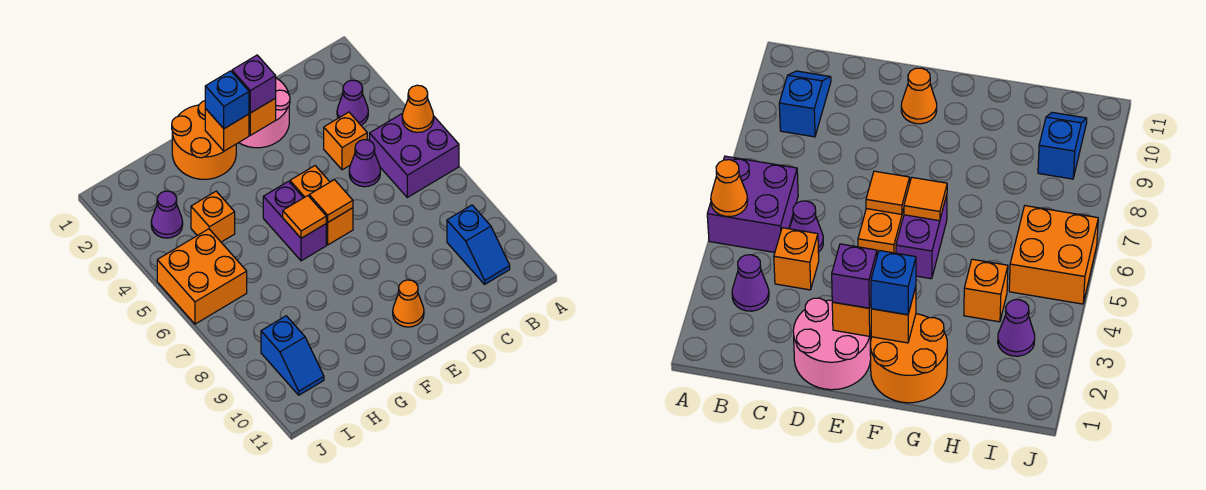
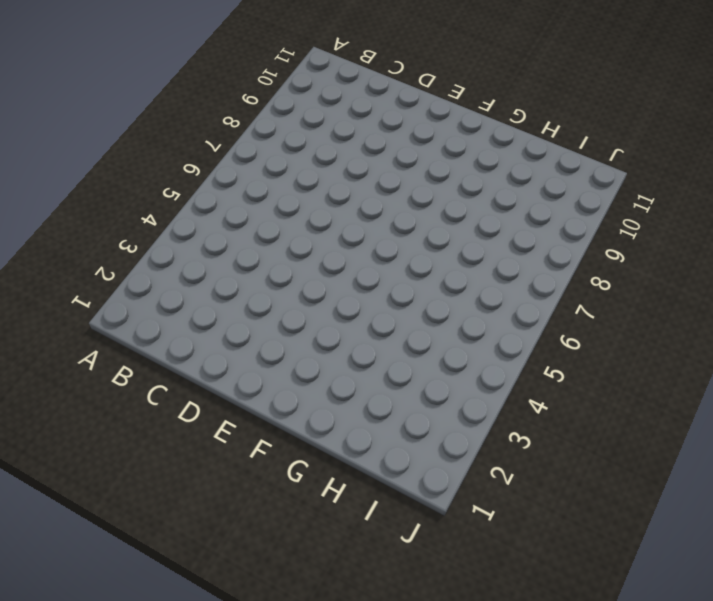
none -> purple brick A5:B6 level 1
none -> purple cone B3 level 1
none -> blue slope B9:B10 level 1 top 9

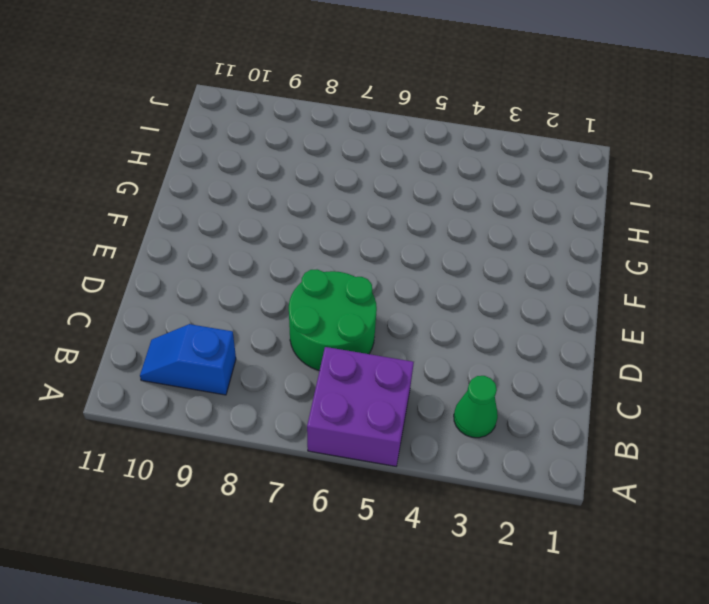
green cone B3 level 1 -> purple cone B3 level 1
green round brick C6:D7 level 1 -> none
none -> orange brick C4 level 1
none -> purple cone C5 level 1
none -> pink round brick D1:E2 level 1

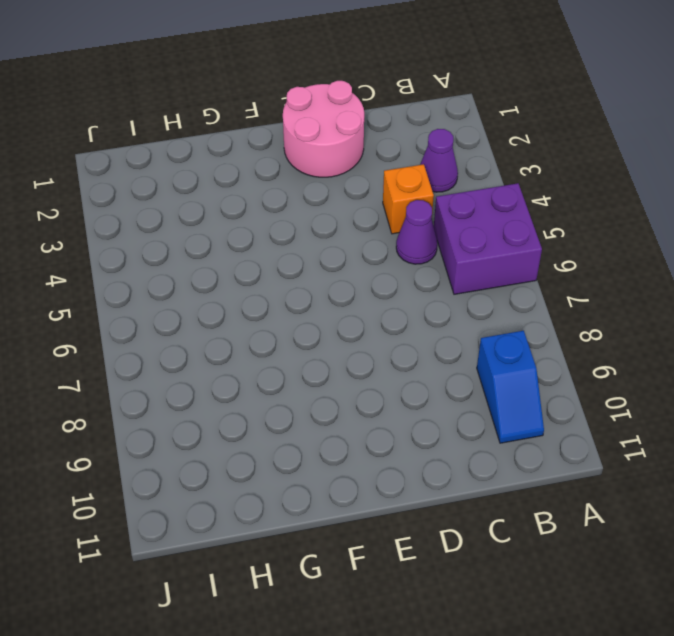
none -> orange brick E5:E6 level 1
none -> orange cone E10 level 1
none -> orange round brick F1:G2 level 1

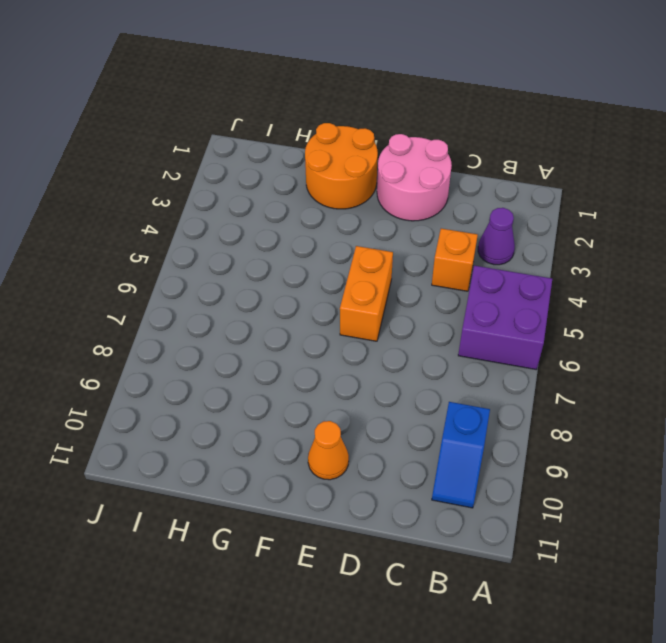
none -> purple cone C5 level 1
none -> purple brick F5:F6 level 1
none -> orange brick H4 level 1

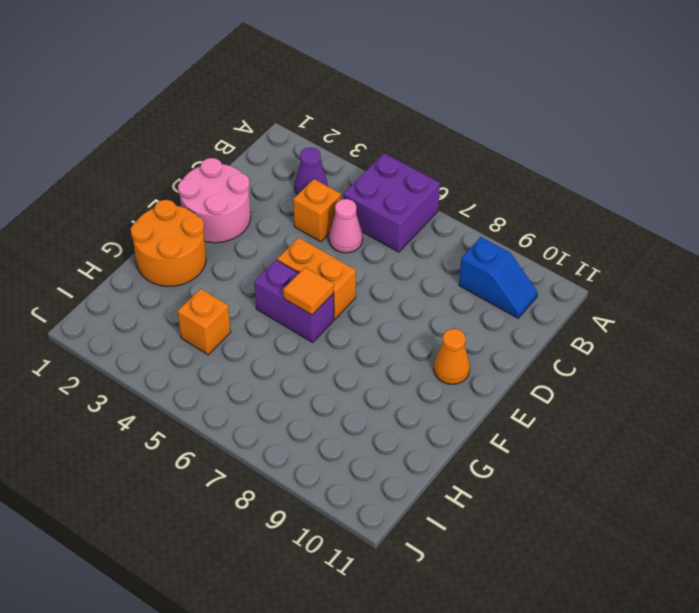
pink cone C5 level 1 -> purple cone C5 level 1
none -> purple cone I3 level 1
none -> orange brick I5:J6 level 1
none -> blue slope I9:I10 level 1 top 9

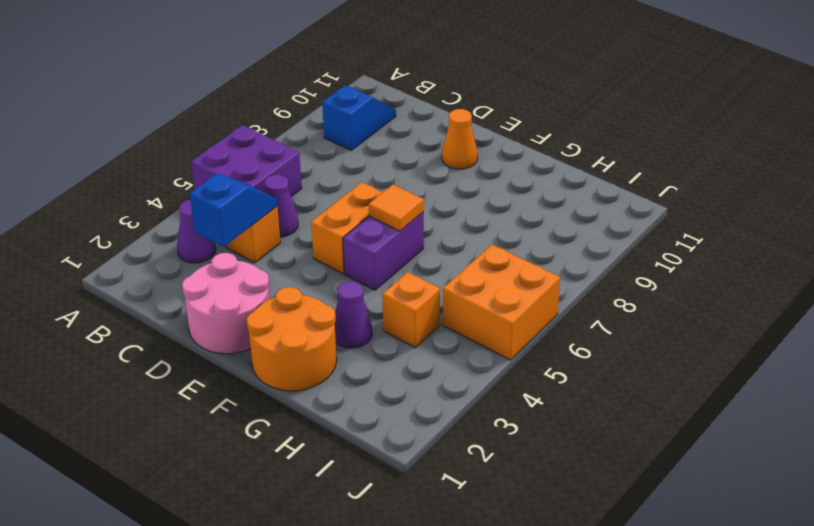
blue slope C3:C4 level 2 top 3 -> blue slope I9:I10 level 1 top 9
purple cone G3 level 1 -> purple cone I3 level 1
none -> orange cone A5 level 2
none -> orange brick E2 level 2
none -> orange tile E6 level 2

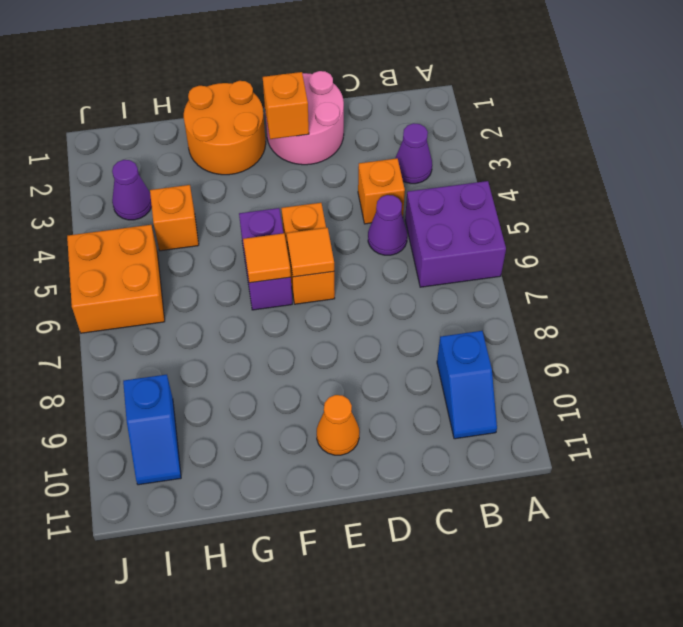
none -> orange cone A5 level 2
none -> orange brick F2 level 2
none -> purple brick E2 level 3

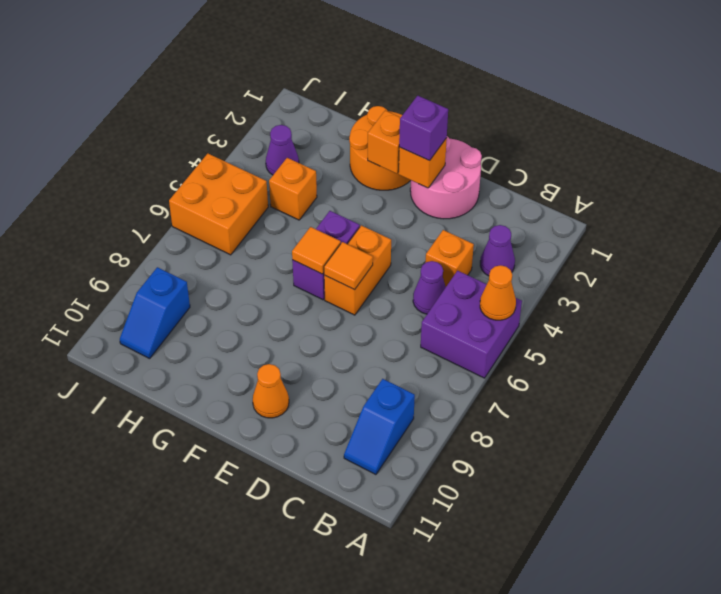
none -> blue brick F2 level 3

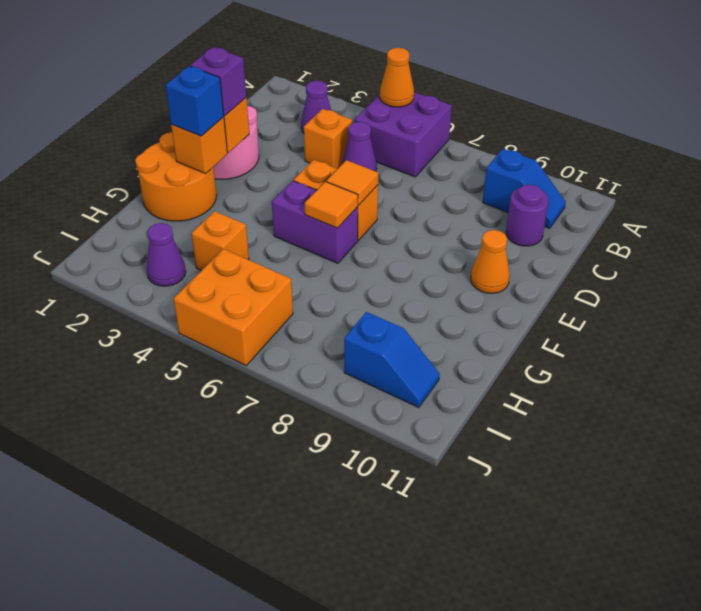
purple round brick C10 level 1 -> none

